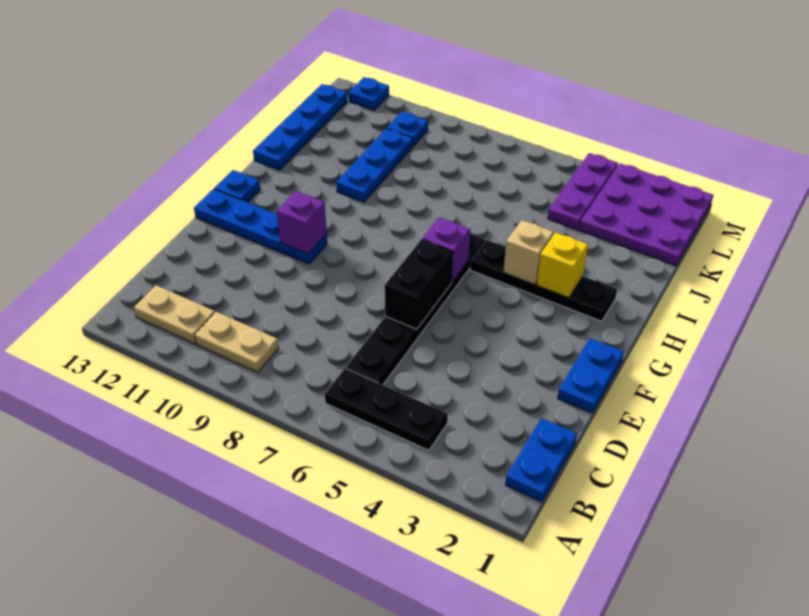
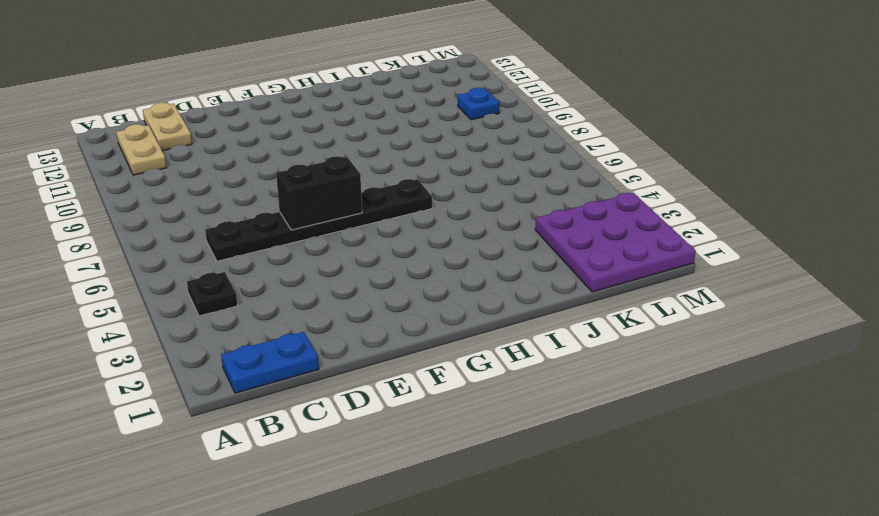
black plate B4 level 1 -> black plate B4:B6 level 1
tan plate C12:C13 level 1 -> tan plate B9:B10 level 1
none -> blue plate E1:F1 level 1
none -> blue plate F10:F13 level 1
none -> blue plate G13 level 1

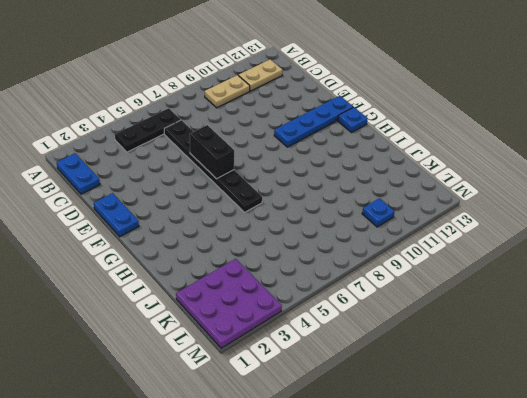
none -> black plate H2:H5 level 1
none -> blue plate I10:K10 level 1
none -> blue plate I13:L13 level 1

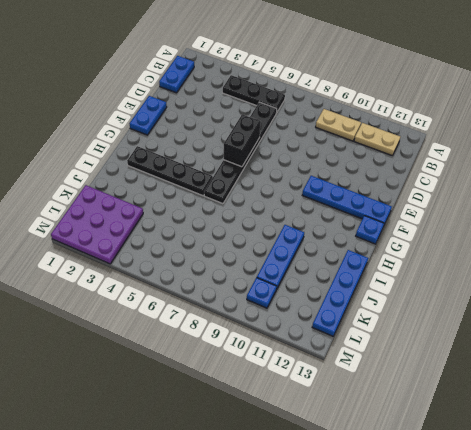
none -> purple plate K4:M4 level 1
none -> blue plate M12 level 1
none -> purple brick F10 level 2

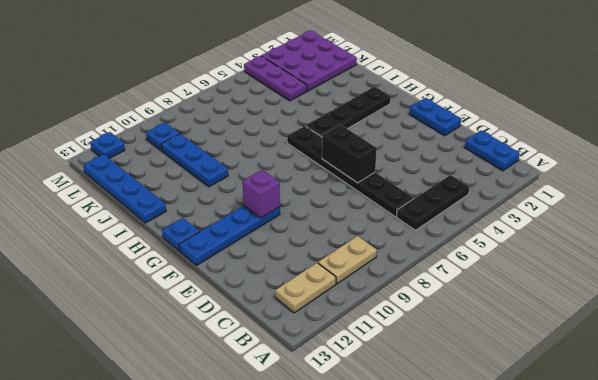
none -> purple brick G6 level 2
none -> yellow brick H3 level 2
none -> tan brick H4 level 2

